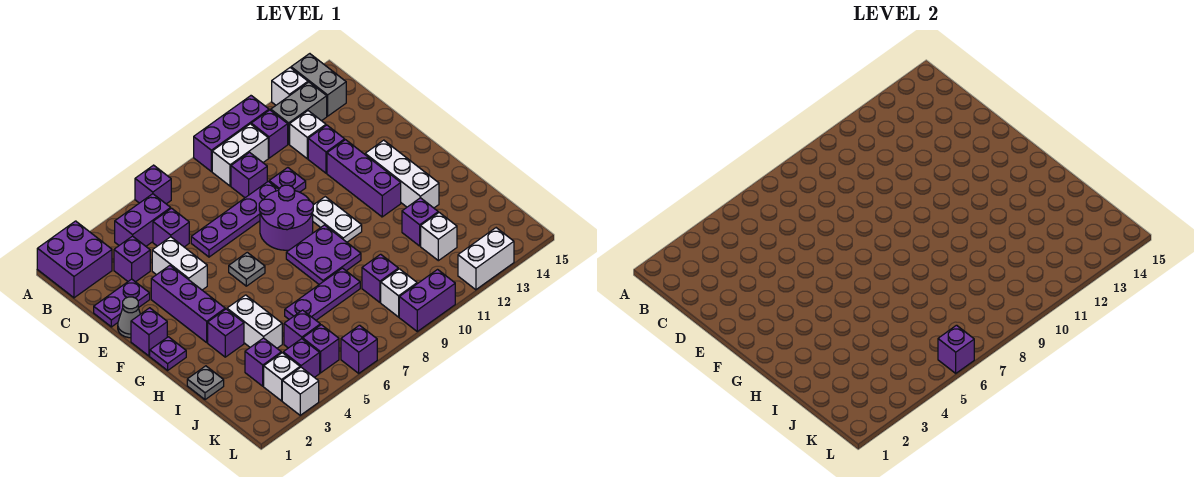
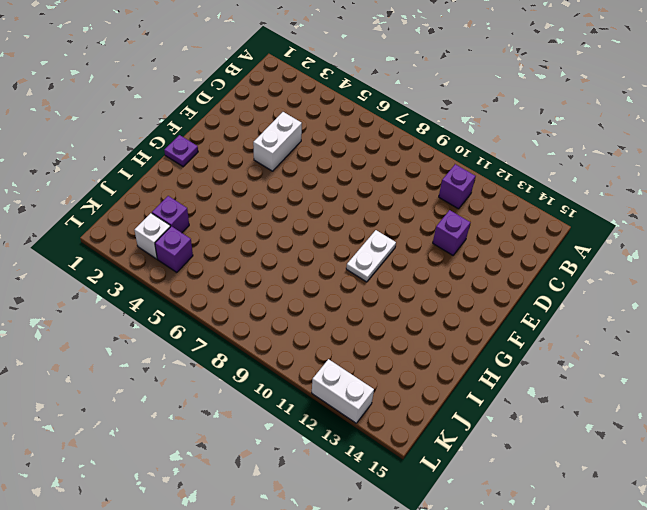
none -> purple brick A1:B2 level 1
none -> purple brick A6 level 1
none -> purple brick A9:A11 level 1
none -> white brick A13 level 1

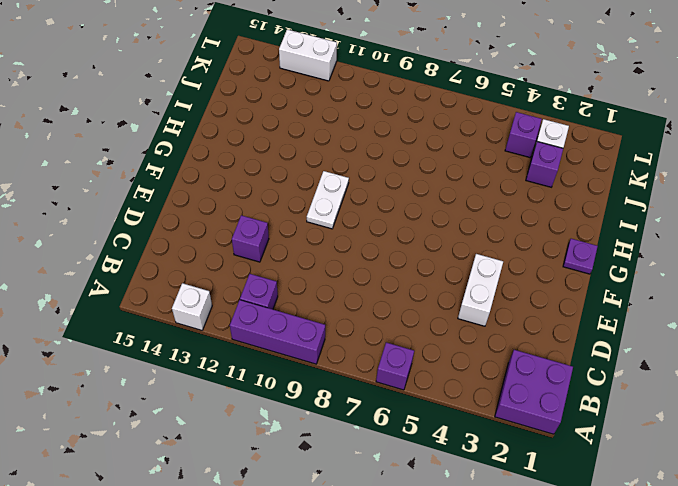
none -> grey brick A14:B14 level 1
none -> purple brick B4:B5 level 1
none -> white brick B9:B10 level 1
none -> grey brick B12:B13 level 1

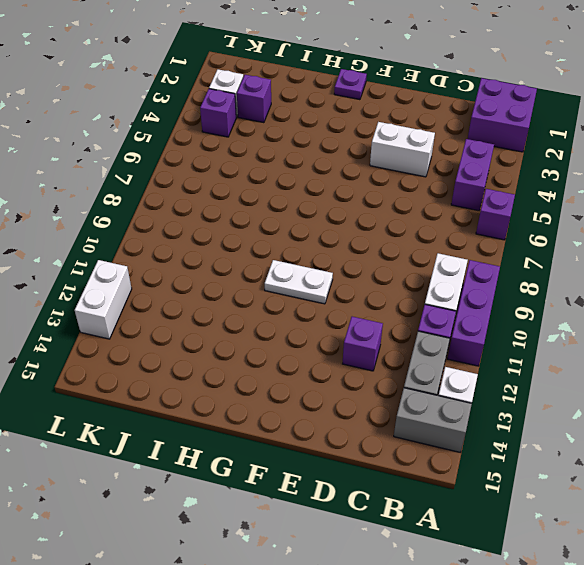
none -> purple brick C3 level 1
none -> purple brick C5 level 1
none -> purple brick C9 level 1
none -> white brick C12 level 1

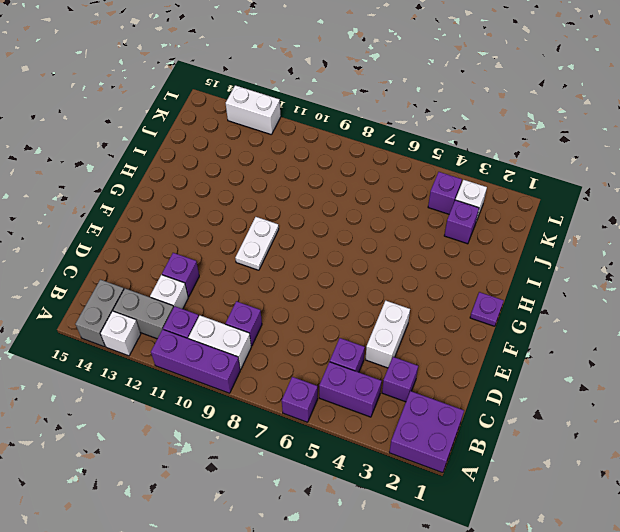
none -> purple plate D1:D2 level 1
none -> purple plate D6:D9 level 1
none -> purple plate D10 level 1
none -> grey cone E1 level 1

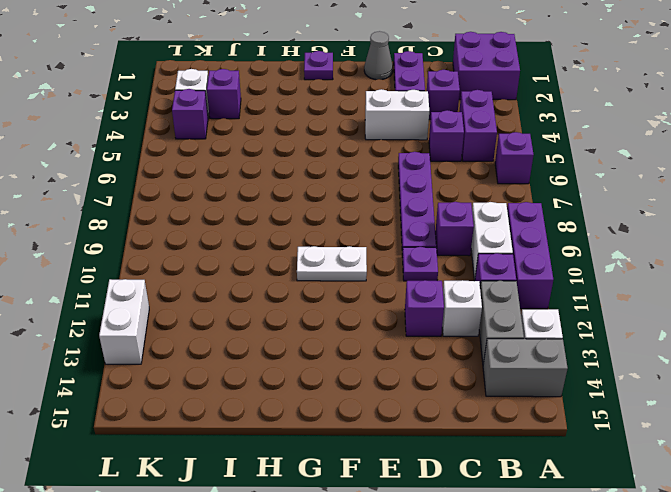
none -> purple brick E3:G3 level 1
none -> purple round brick E8:F9 level 1
none -> purple brick E12:G12 level 1
none -> purple brick F1 level 1

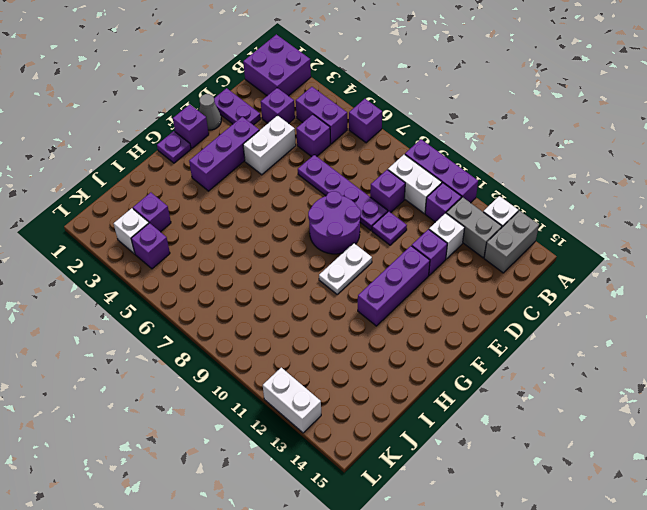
none -> grey plate F6 level 1
none -> white brick F13:H13 level 1
none -> purple plate G8:H9 level 1
none -> purple brick H3 level 1

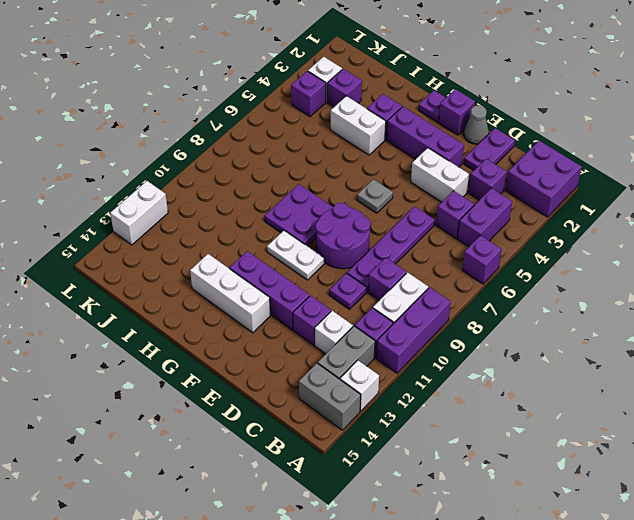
none -> grey plate I1 level 1
none -> purple plate I6:I8 level 1
none -> purple brick I12 level 1
none -> purple brick J5 level 1

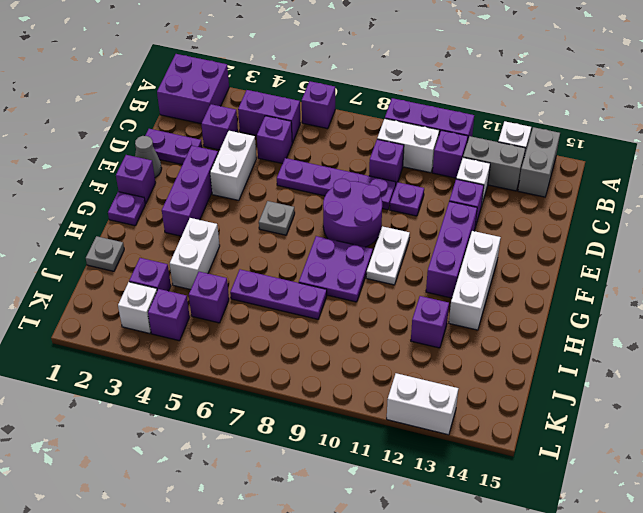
none -> purple brick H3 level 1
none -> purple brick J9 level 1
none -> white brick J12 level 1
none -> purple brick K5 level 1

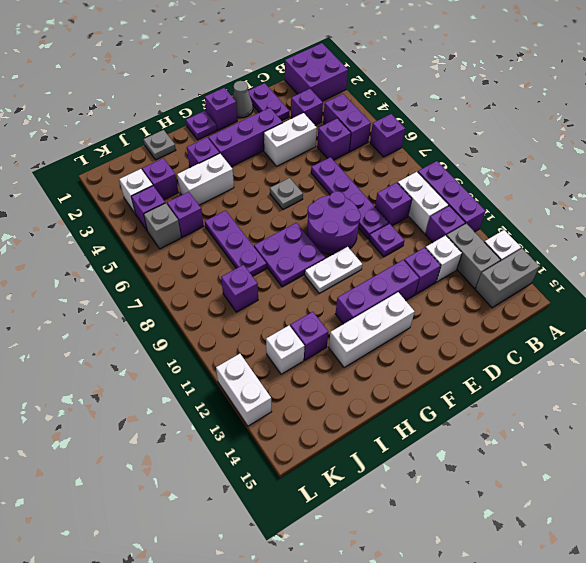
grey brick K5 level 1 -> purple brick K5 level 1
none -> white brick K9 level 1
none -> white brick L3 level 1
none -> purple brick L6 level 1
none -> purple brick L9:L10 level 1

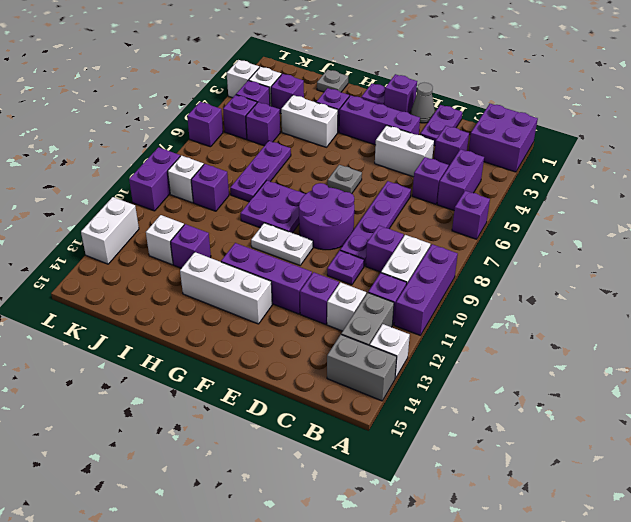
none -> purple brick L6 level 2

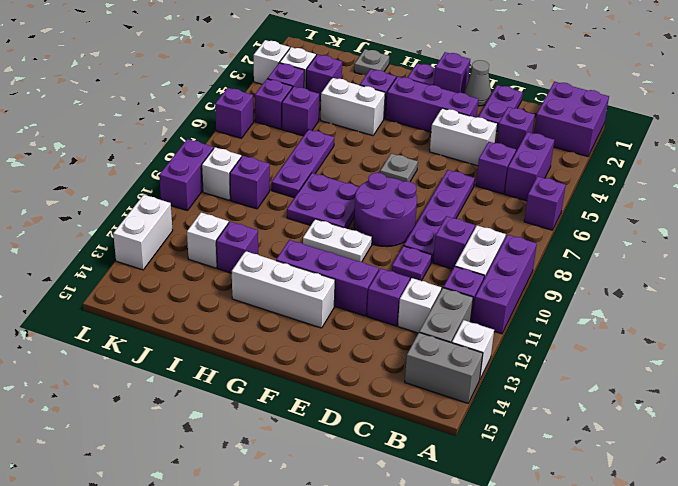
none -> purple brick L6 level 2

